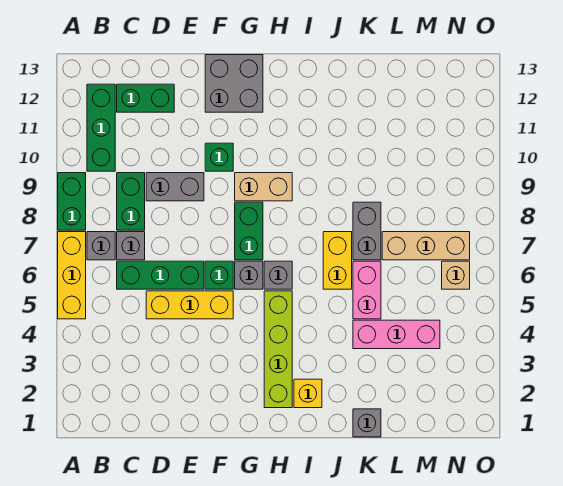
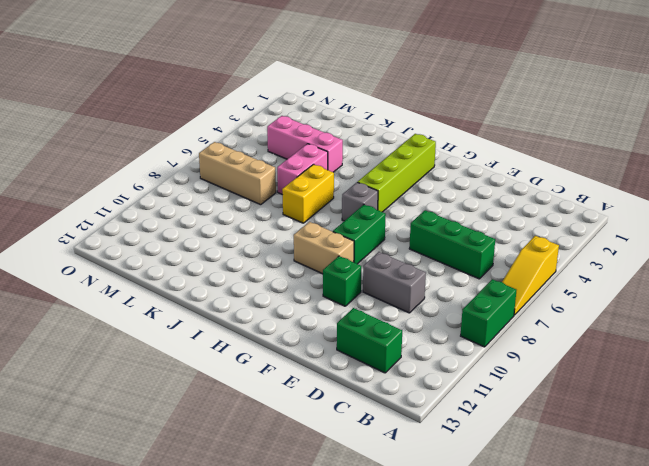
yellow slope A5:A7 level 1 top 5 -> yellow brick A5:A7 level 1
none -> grey brick B7 level 1
none -> green brick B10:B12 level 1
none -> grey brick C7 level 1

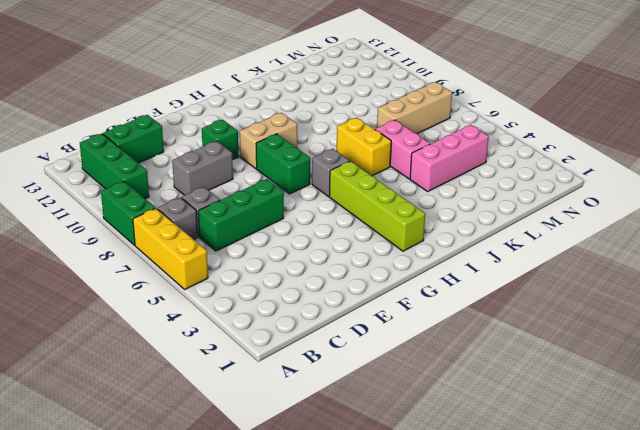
none -> green brick C8:C9 level 1
none -> yellow brick D5:F5 level 1
none -> green brick F6 level 1

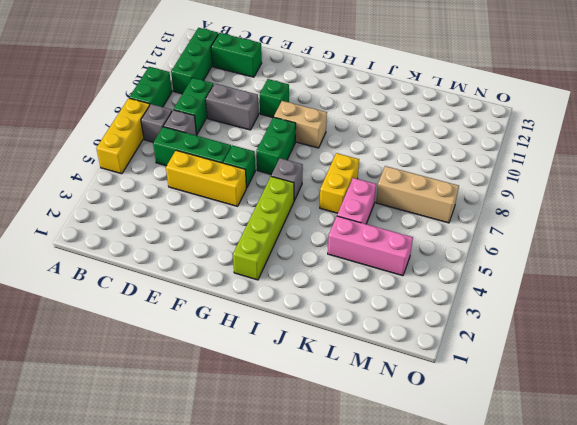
none -> grey brick F12:G13 level 1
none -> grey brick G6 level 1
none -> yellow brick I2 level 1

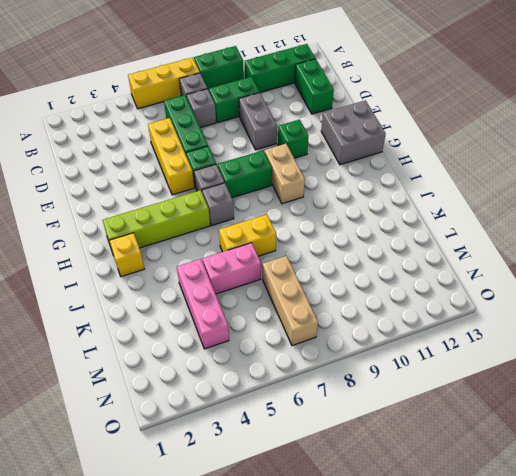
none -> grey brick K1 level 1
none -> grey brick K7:K8 level 1
none -> tan brick N6 level 1

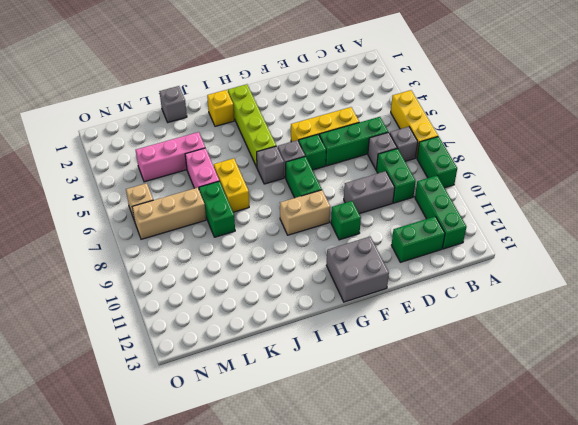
green brick K7:K8 level 1 -> grey brick K7:K8 level 1

